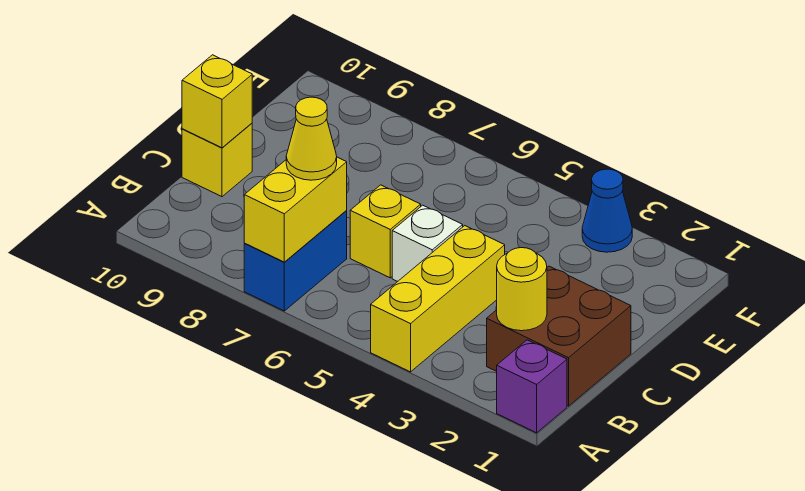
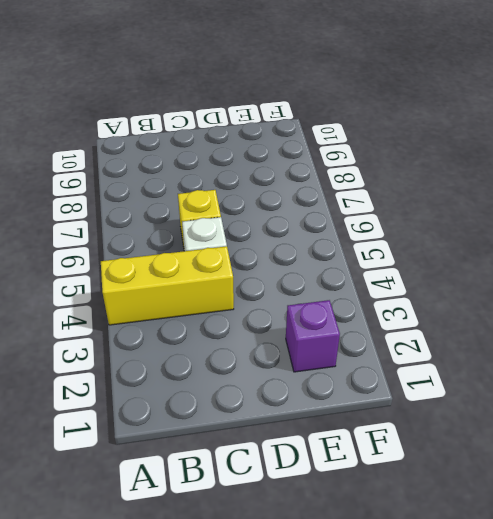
purple brick E2 level 1 -> purple brick A1 level 1
none -> blue brick A7:B7 level 1
none -> brown brick B1:C2 level 1
none -> yellow brick C10 level 1

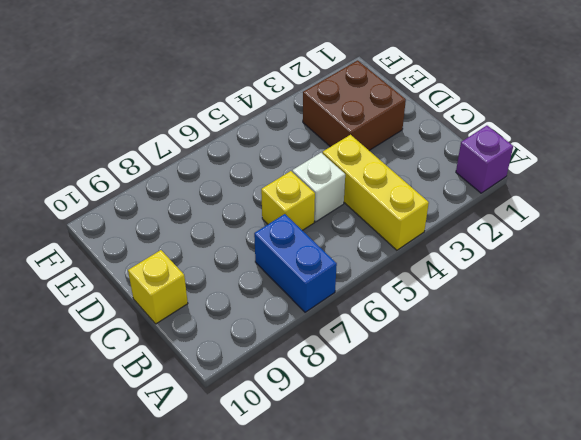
brown brick D2:E3 level 1 -> brown brick B1:C2 level 1
none -> blue cone F3 level 1
none -> yellow brick A7:B7 level 2
none -> yellow round brick B2 level 2

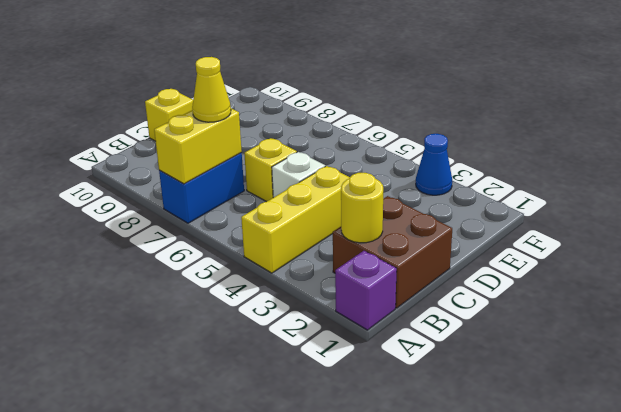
none -> yellow brick C10 level 2

